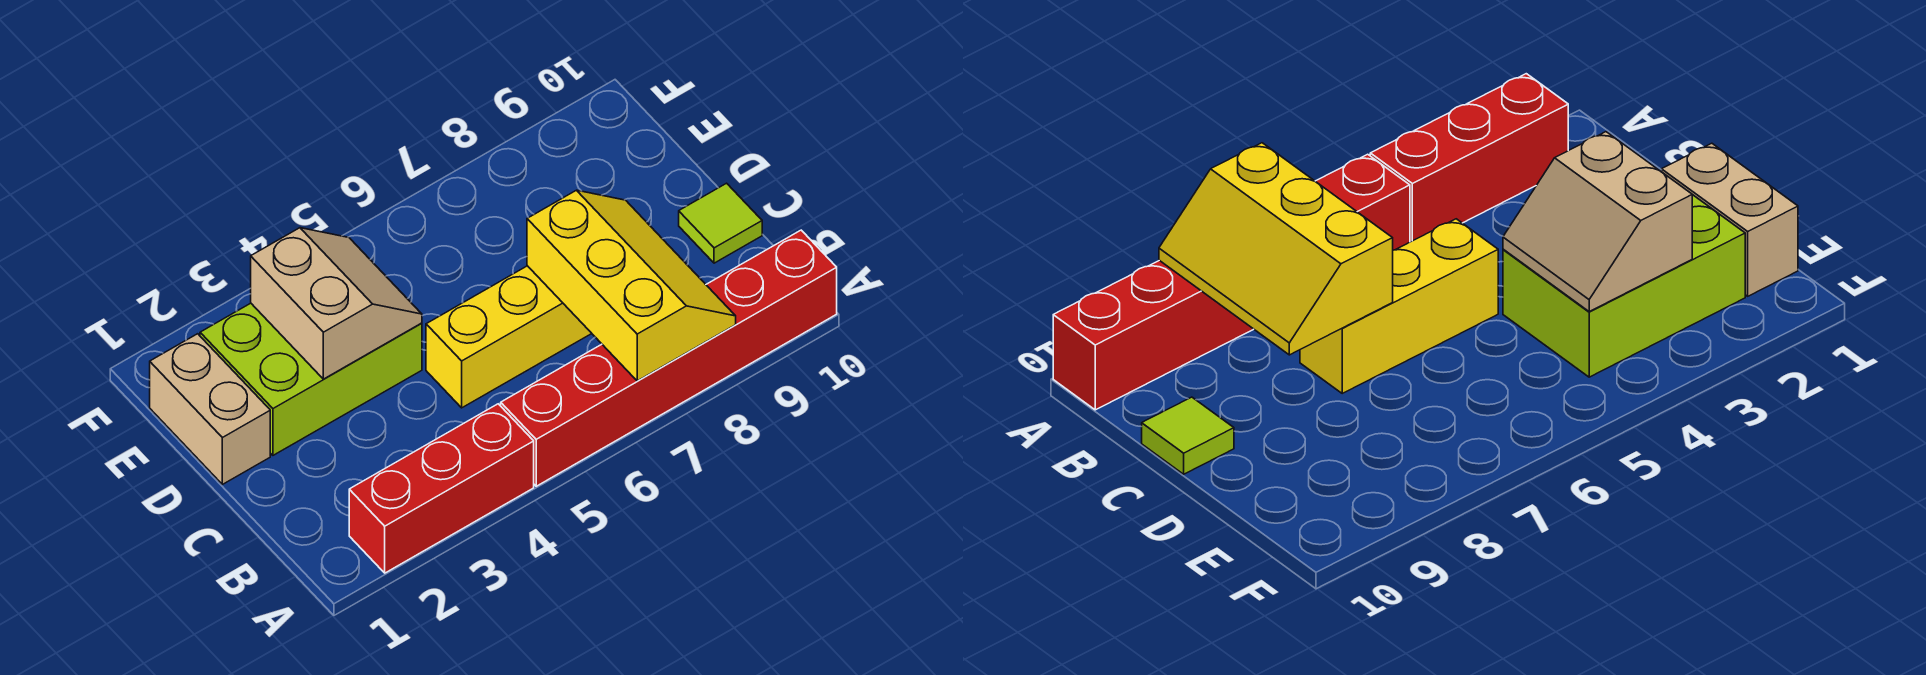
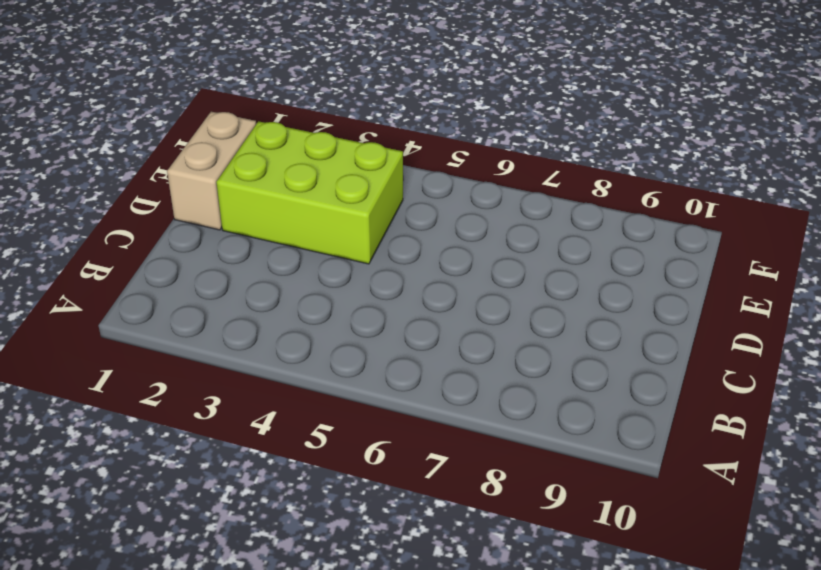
none -> red brick A2:A4 level 1
none -> red brick A5:A10 level 1

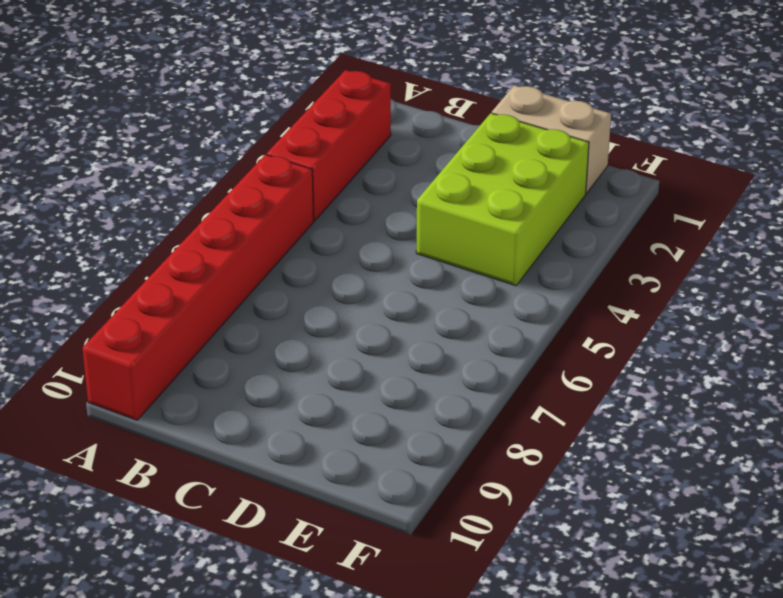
none -> yellow brick C5:C7 level 1
none -> lime tile C10 level 1

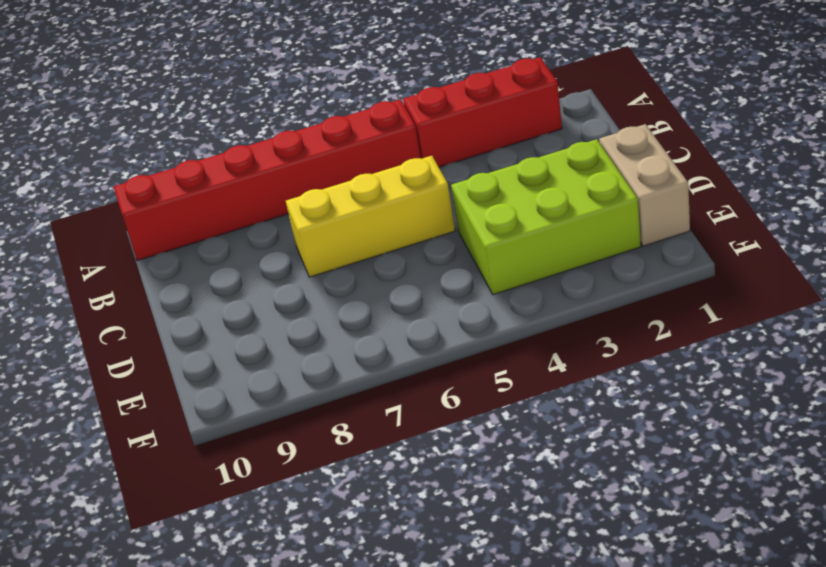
none -> lime tile C10 level 1
none -> yellow slope A7:C8 level 2 top 7

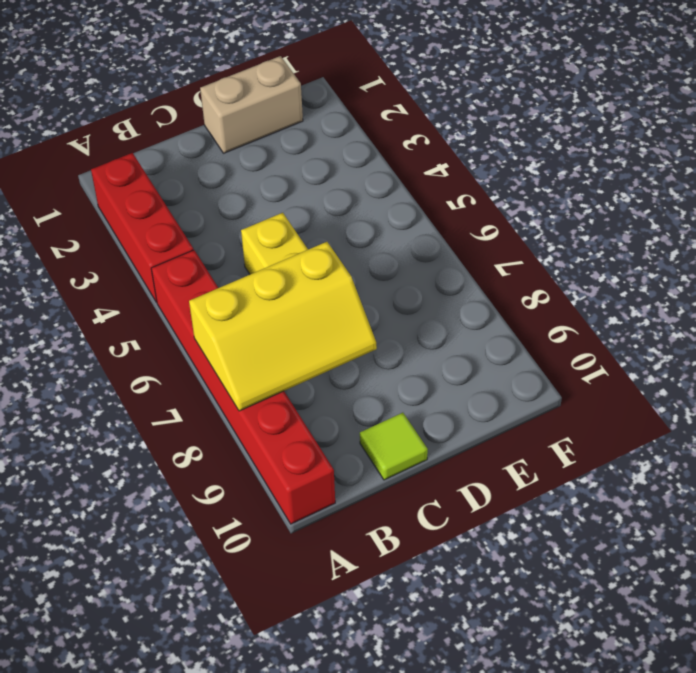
none -> lime brick D2:E4 level 1
none -> tan slope D3:E4 level 2 top 3

